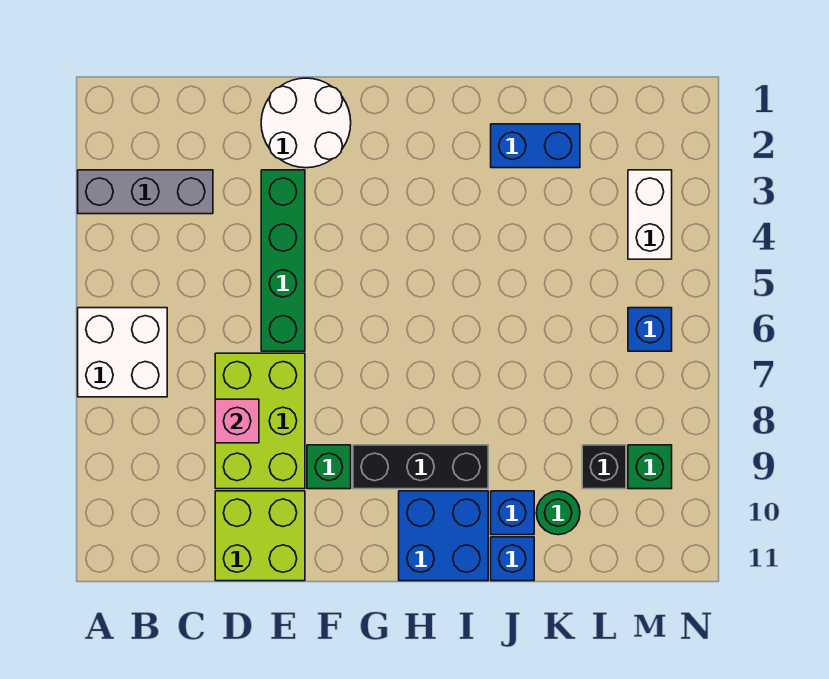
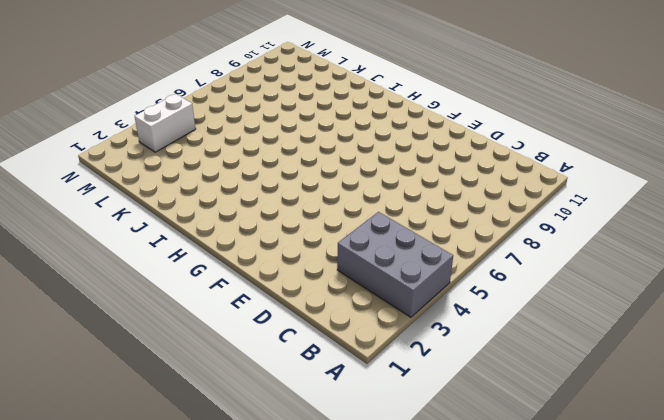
grey brick A3:C4 level 1 -> grey brick A3:C3 level 1
none -> white brick A6:B7 level 1
none -> lime brick D7:E9 level 1
none -> lime brick D10:E11 level 1

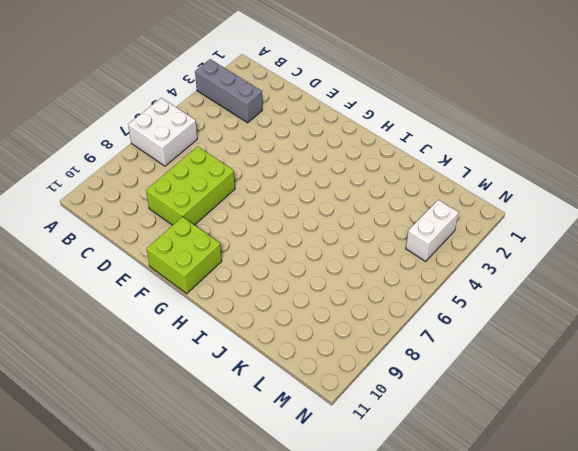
lime brick F10:G11 level 1 -> lime brick D10:E11 level 1
none -> white round brick E1:F2 level 1
none -> green brick E3:E6 level 1
none -> green brick F9 level 1

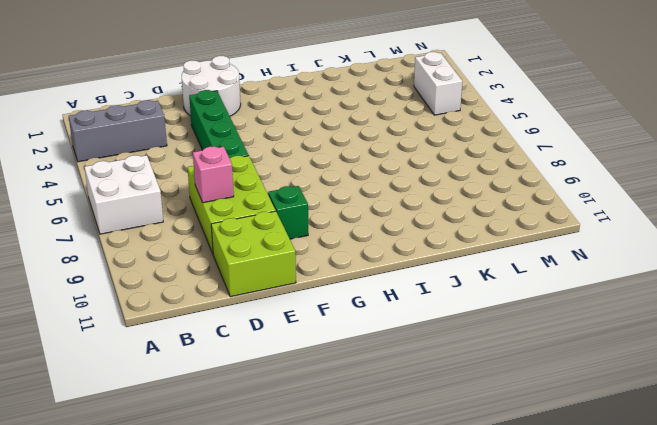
none -> black brick G9:I9 level 1
none -> blue brick H10:I11 level 1
none -> blue brick J2:K2 level 1

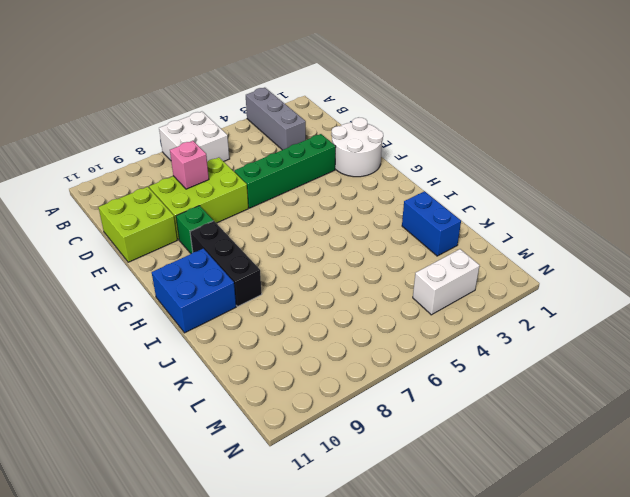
none -> blue brick J10 level 1
none -> blue brick J11 level 1
none -> green round brick K10 level 1

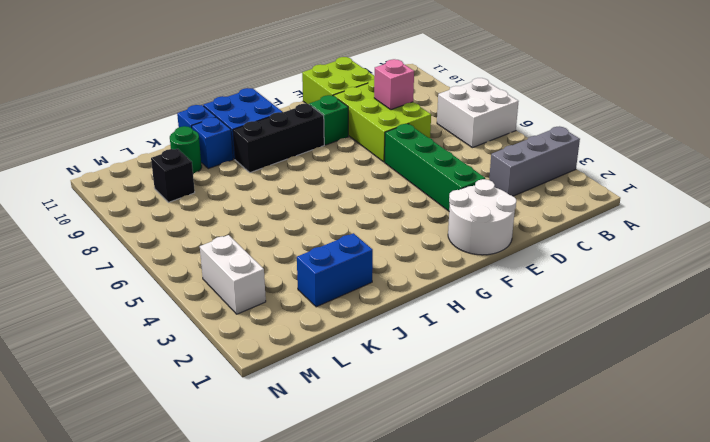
none -> blue brick M6 level 1
none -> green brick M9 level 1

